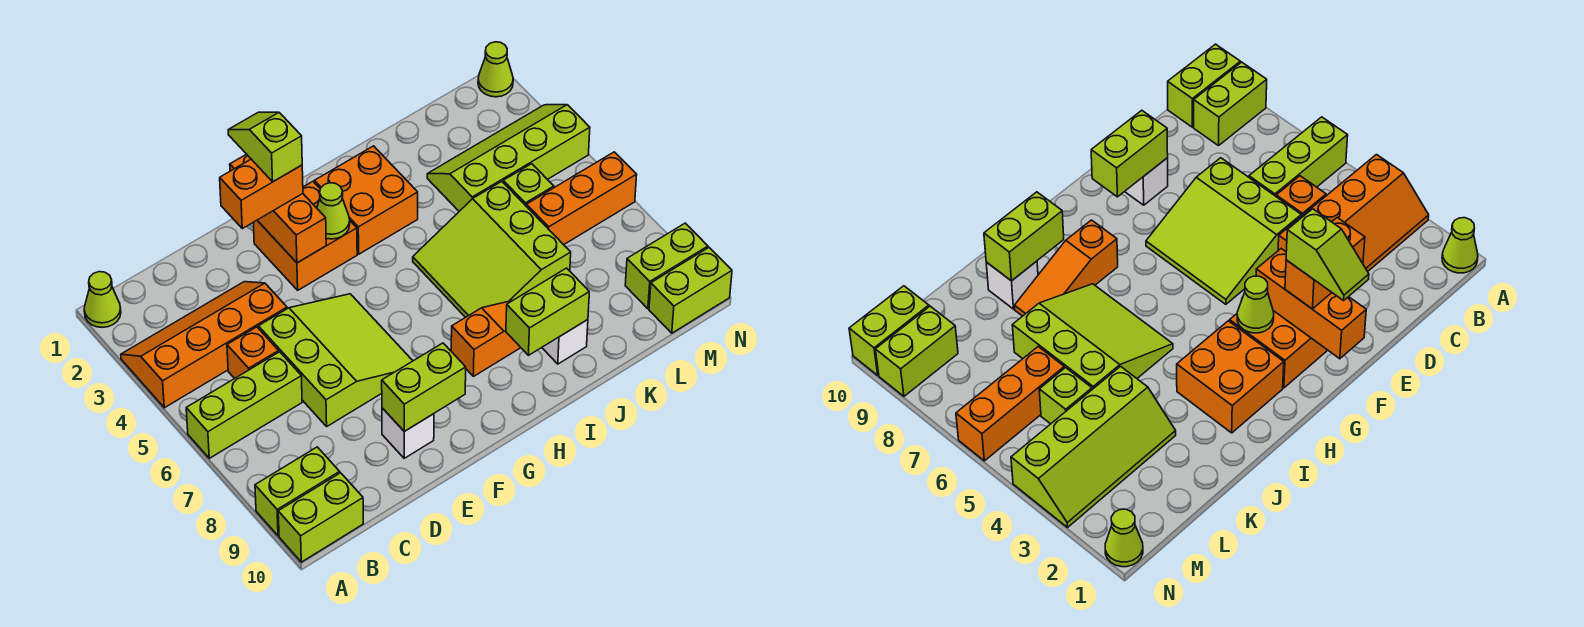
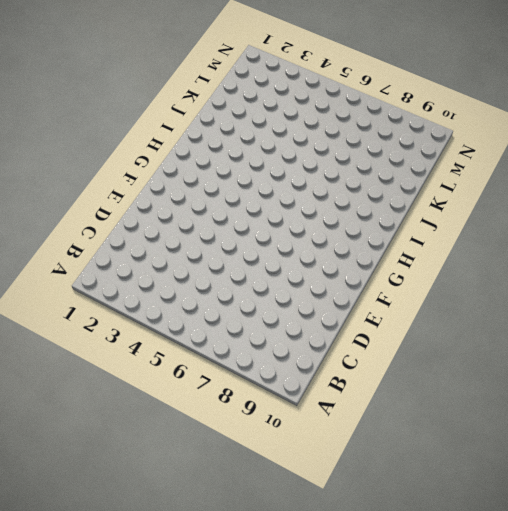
none -> lime cone A1 level 1
none -> orange slope A3:D4 level 1 top 4
none -> lime brick A6:C6 level 1

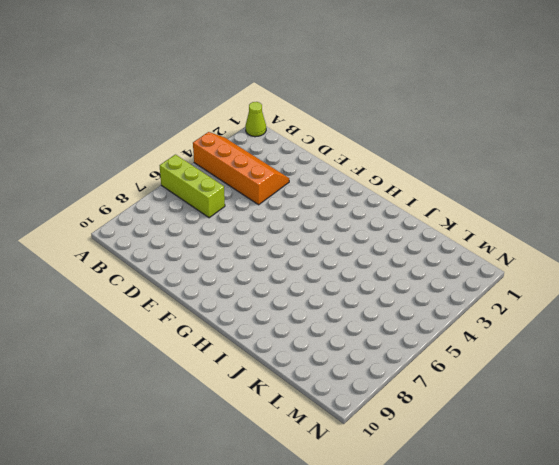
none -> lime brick A9:B9 level 1
none -> lime brick A10:B10 level 1
none -> orange brick C5 level 1

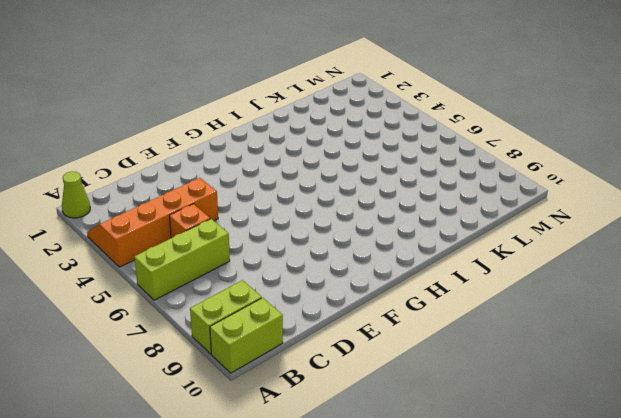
none -> lime slope D5:F7 level 1 top D
none -> white brick E9 level 1
none -> orange brick F2:G3 level 1

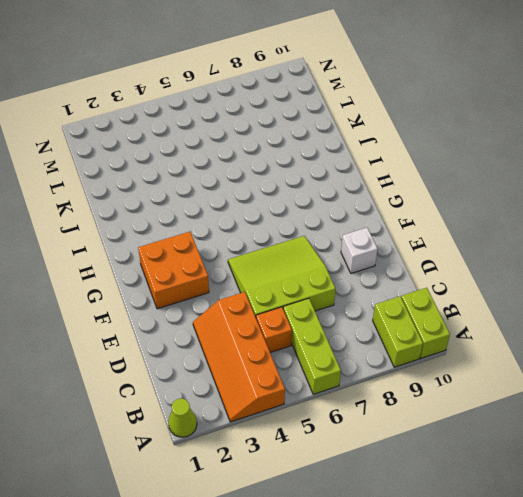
none -> orange brick H2:I3 level 1
none -> orange slope H8:J8 level 1 top H
none -> lime slope I5:K7 level 1 top K

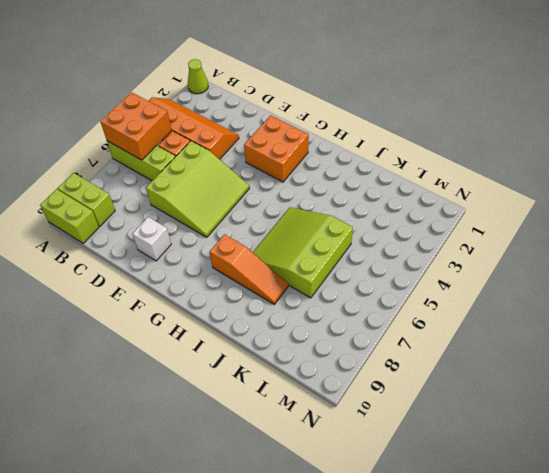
orange brick A5:B6 level 2 -> orange brick H2:I3 level 1
none -> white brick J9 level 1
none -> lime slope K3:N4 level 1 top 4
none -> lime brick L5 level 1

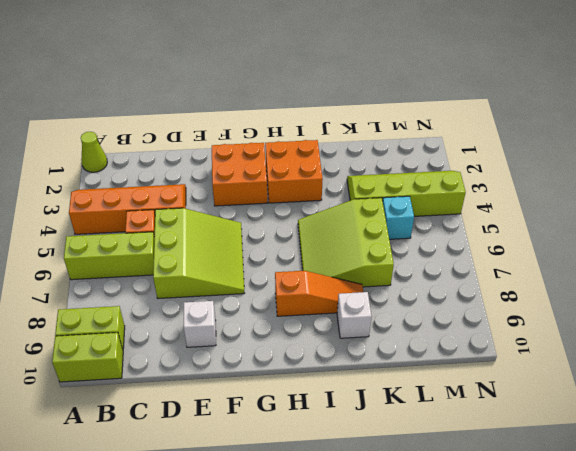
cyan brick L5 level 1 -> lime brick L5 level 1
none -> orange brick L6:N6 level 1
none -> lime brick M9:N9 level 1
none -> lime brick M10:N10 level 1

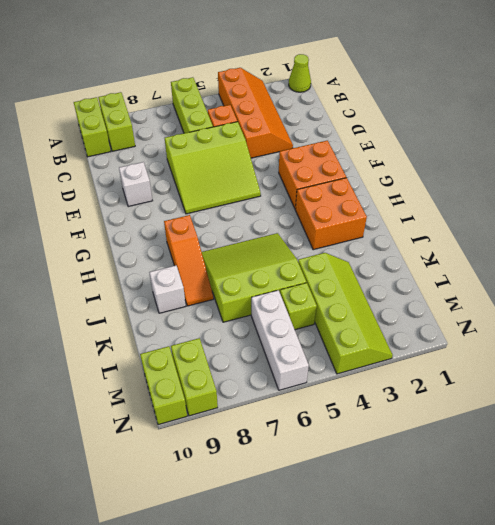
white brick L6:N6 level 1 -> orange brick L6:N6 level 1
none -> lime cone N1 level 1
none -> lime brick E9:F9 level 2
none -> orange brick F1:F3 level 2

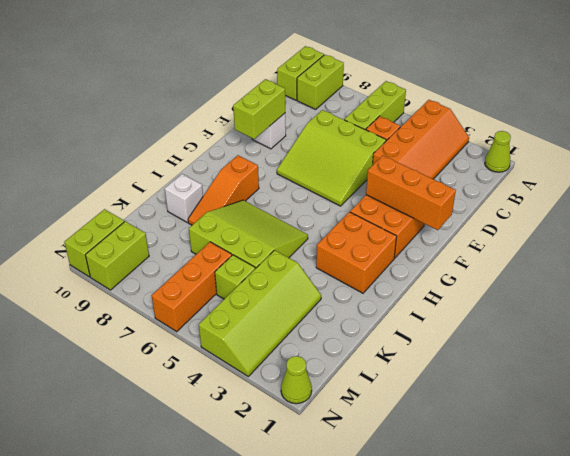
none -> lime cone G3 level 2
none -> lime brick I9:J9 level 2
none -> orange brick E2:F2 level 3

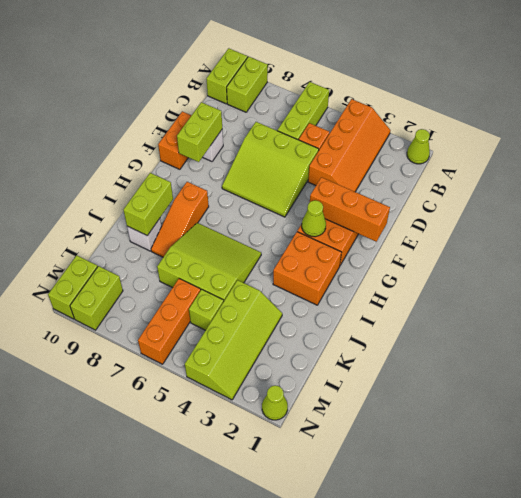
orange brick E10:F10 level 1 -> orange brick E2:F2 level 3
none -> lime slope F1:F2 level 4 top 2

